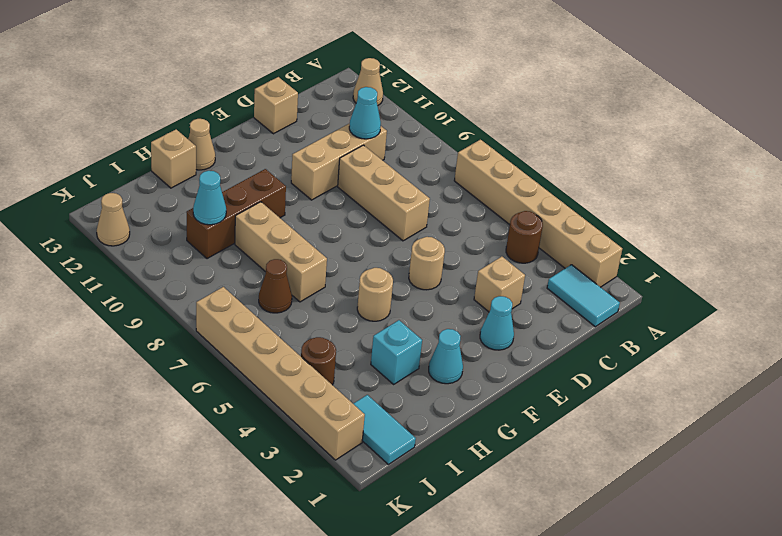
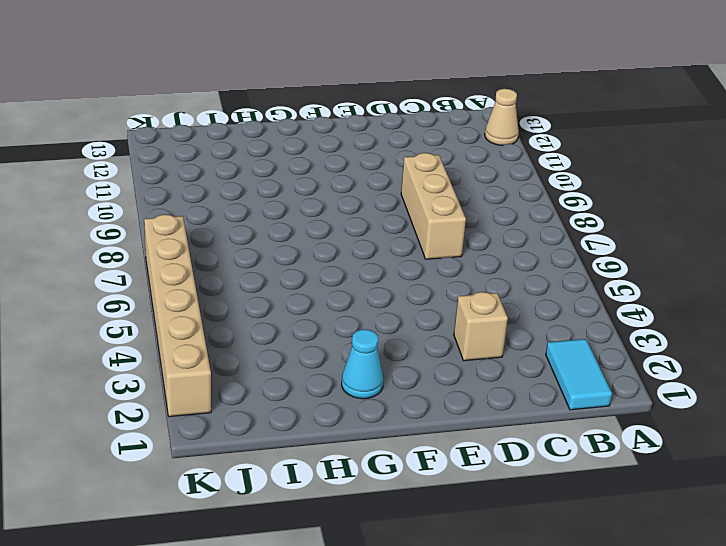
none -> tan brick A2:A7 level 1
none -> brown round brick B4 level 1
none -> tan brick C10:E10 level 1

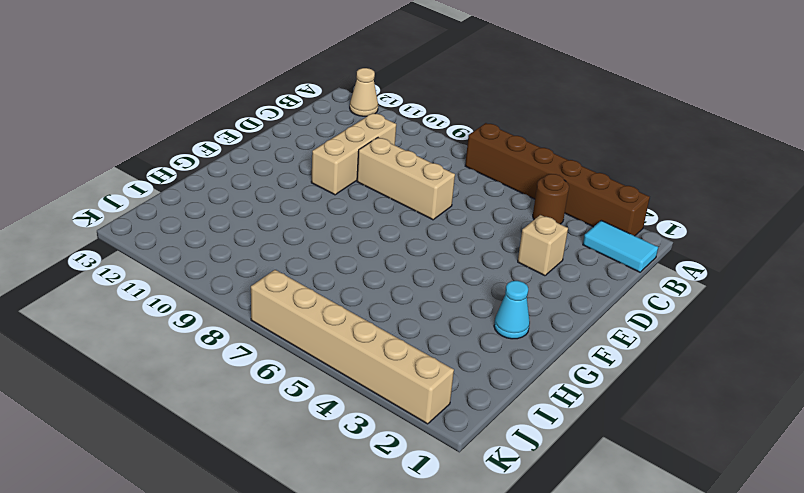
brown brick A2:A7 level 1 -> tan brick A2:A7 level 1
none -> tan brick D13 level 1
none -> cyan cone E2 level 1
none -> tan round brick E5 level 1

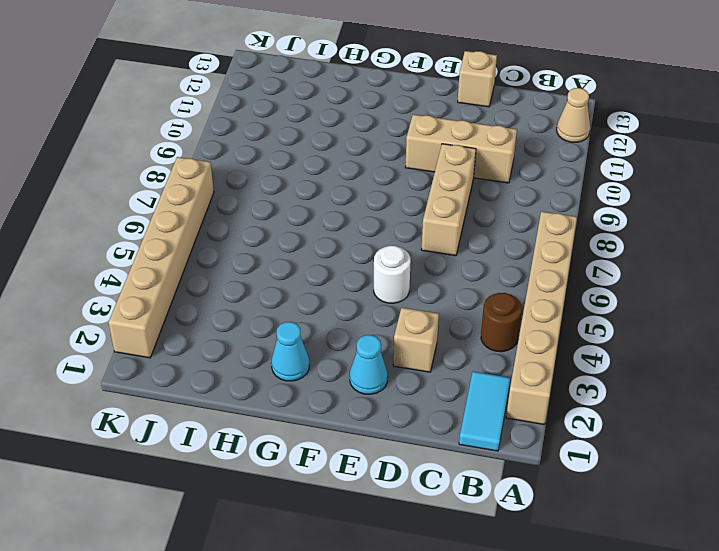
white round brick E5 level 1 -> tan round brick E5 level 1
none -> tan round brick G5 level 1
none -> brown brick G10:I10 level 1
none -> tan cone G13 level 1

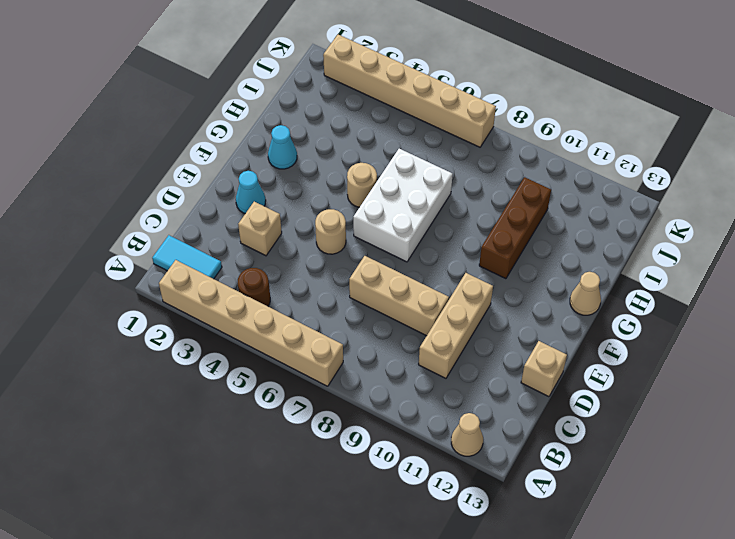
white brick F6:H7 level 1 -> tan brick H7:H9 level 1
none -> cyan brick H3 level 1
none -> tan brick H13 level 1
none -> brown cone I7 level 1

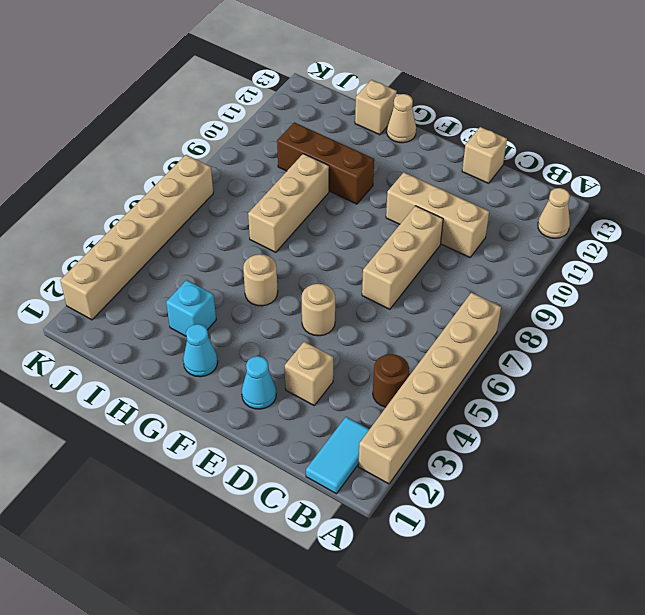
none -> brown cone I7 level 1
none -> cyan tile J1:J2 level 1
none -> brown round brick J4 level 1

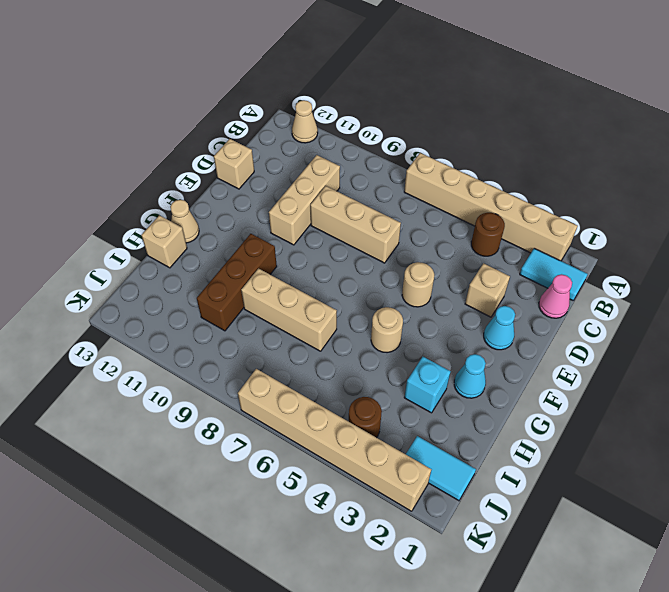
pink cone C1 level 1 -> none
none -> brown cone I7 level 1
none -> tan cone K12 level 1
none -> cyan cone C10 level 2

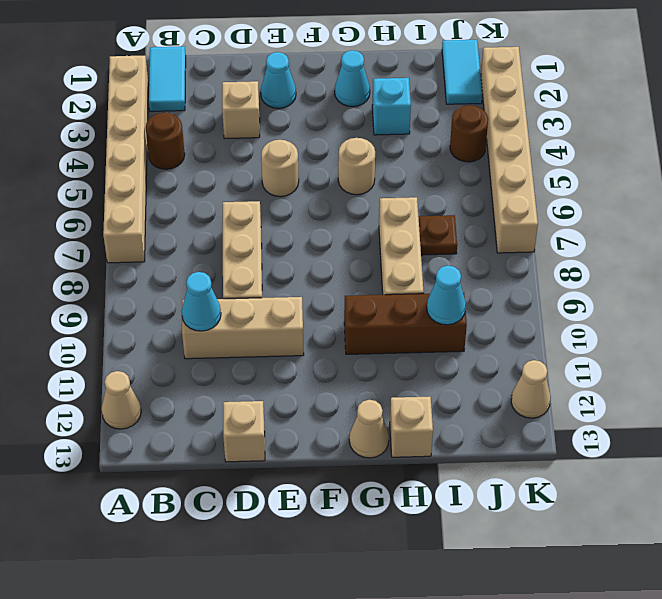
brown plate I7 level 1 -> brown cone I7 level 1

